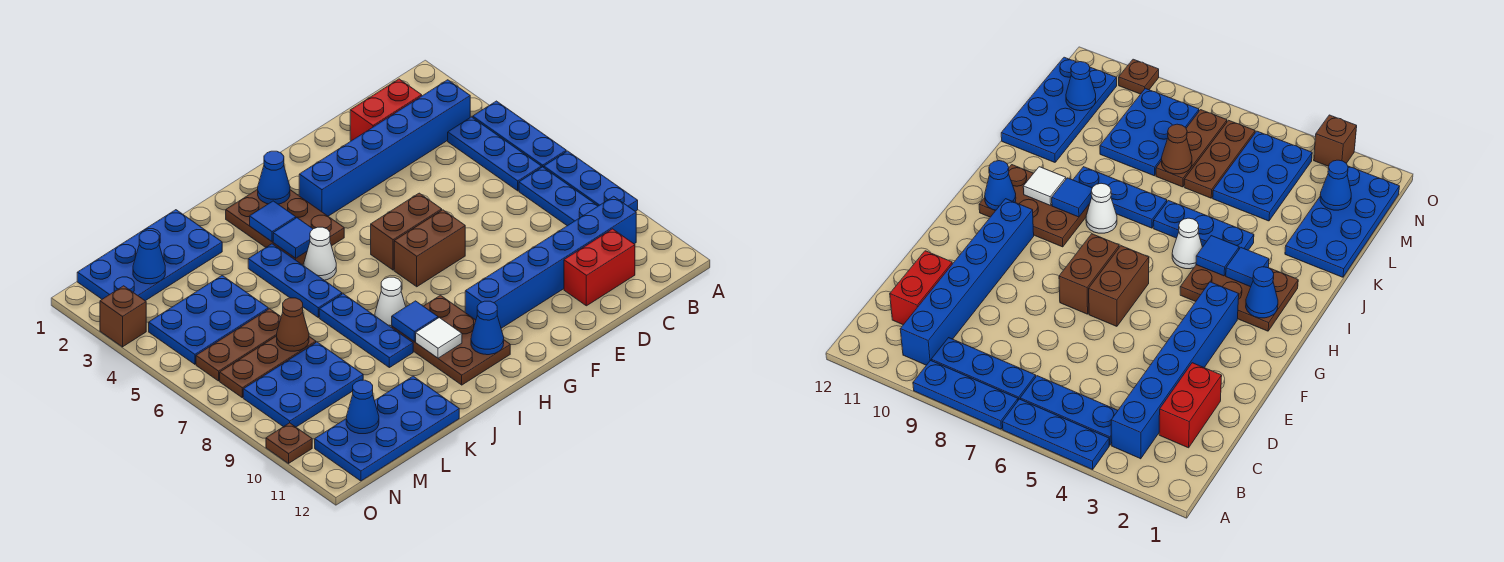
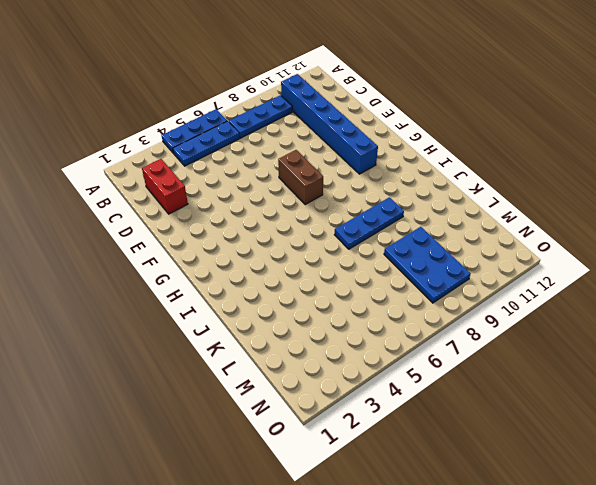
none -> blue plate A7:A9 level 1
none -> blue brick B3:G3 level 1
none -> red brick C11:D11 level 1
none -> brown brick F6:G6 level 1

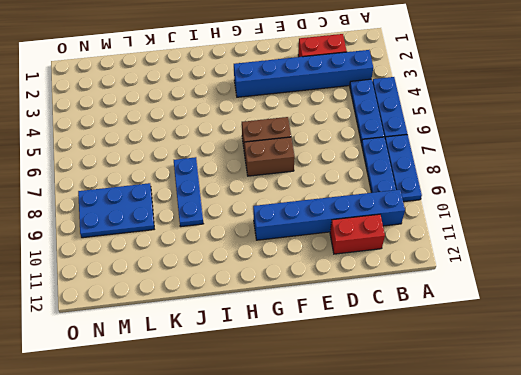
none -> brown plate H2:I4 level 1
none -> brown plate H9:I11 level 1
none -> white cone I5 level 1
none -> white cone I8 level 1

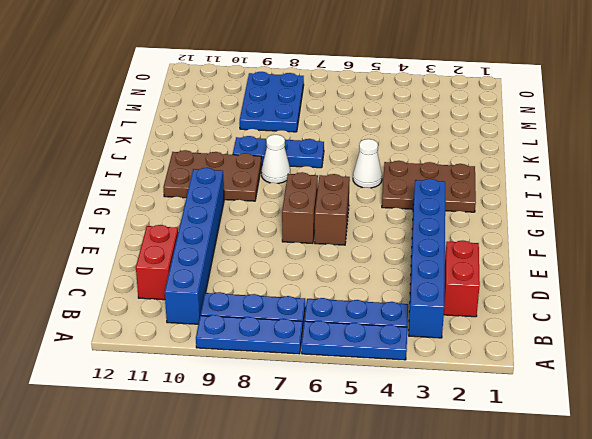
none -> blue plate J4:J6 level 1
none -> blue plate K1:N2 level 1
none -> blue plate K11:N12 level 1
none -> blue plate L4:N5 level 1

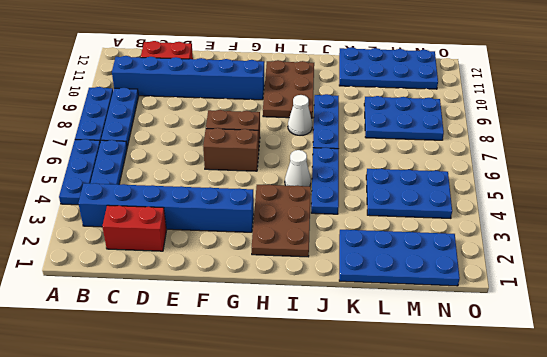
none -> brown plate L6:N6 level 1
none -> brown plate L7:N7 level 1
none -> brown brick O3 level 1
none -> brown plate O10 level 1

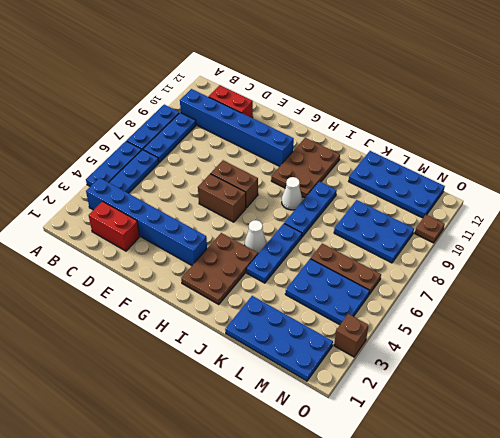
none -> brown plate L7:N7 level 1
none -> blue cone H2 level 2
none -> blue cone H11 level 2
none -> blue tile I3 level 2

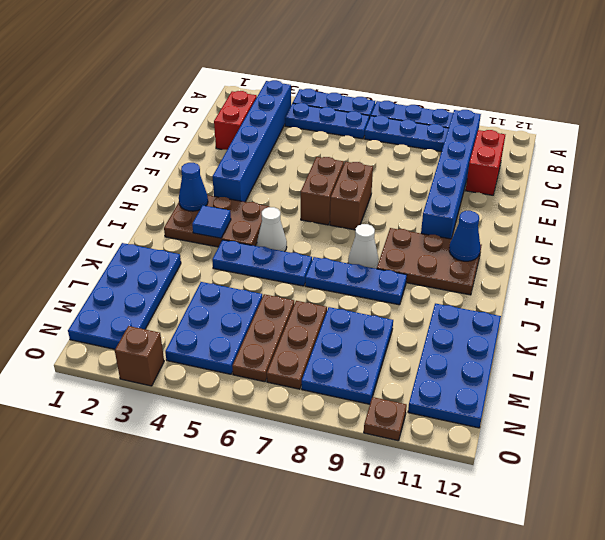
none -> blue tile I4 level 2
none -> blue tile I9 level 2
none -> white tile I10 level 2
none -> brown cone L7 level 2

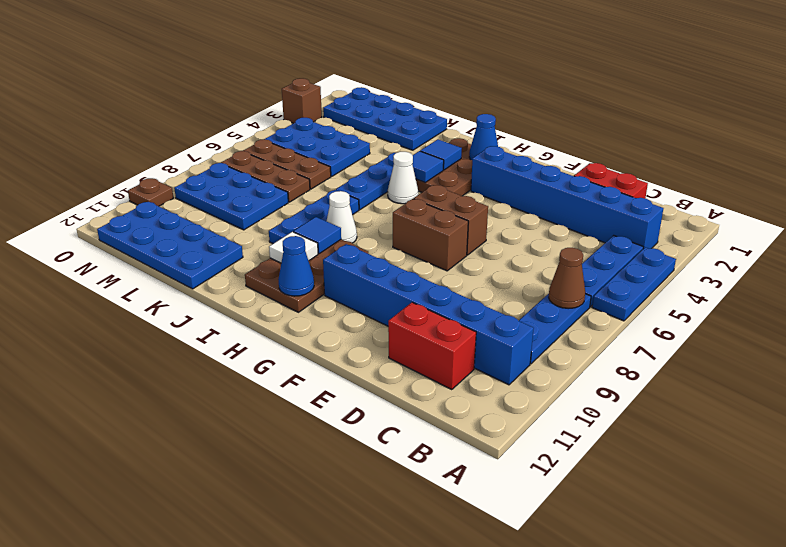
brown cone B7 level 2 -> brown cone L7 level 2
none -> blue plate A7:A9 level 1
none -> blue cone M2 level 2
none -> blue cone M11 level 2

